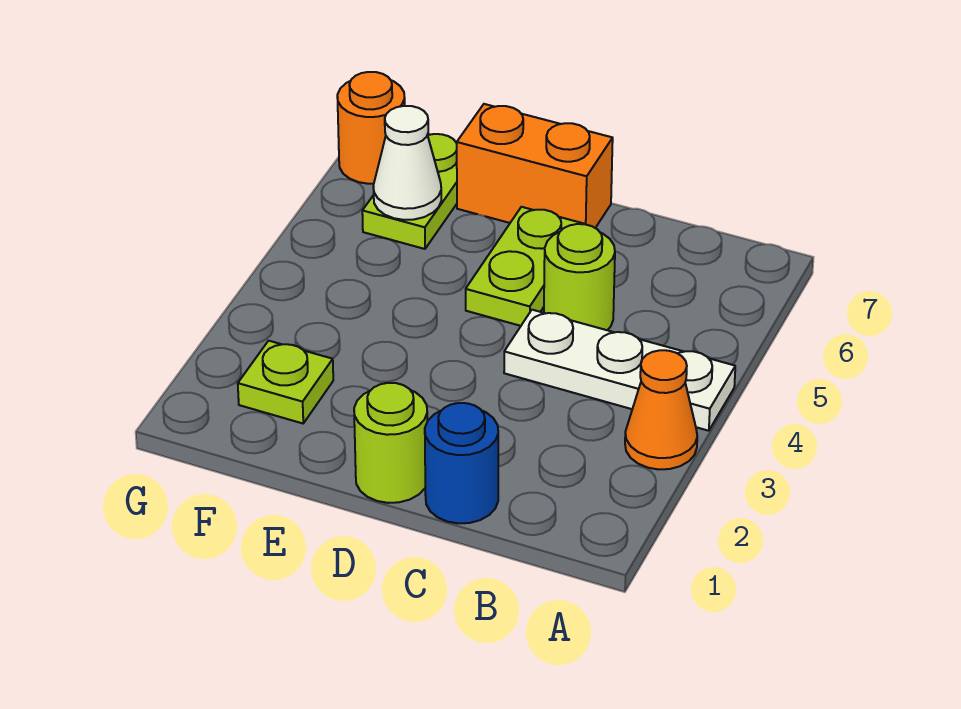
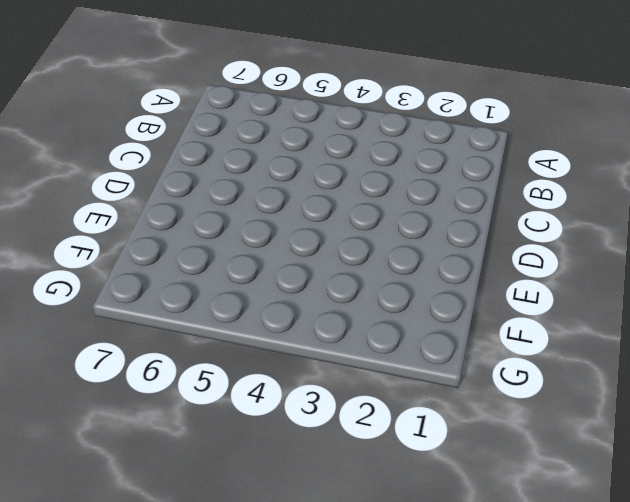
none -> orange cone A3 level 1
none -> white plate A4:C4 level 1

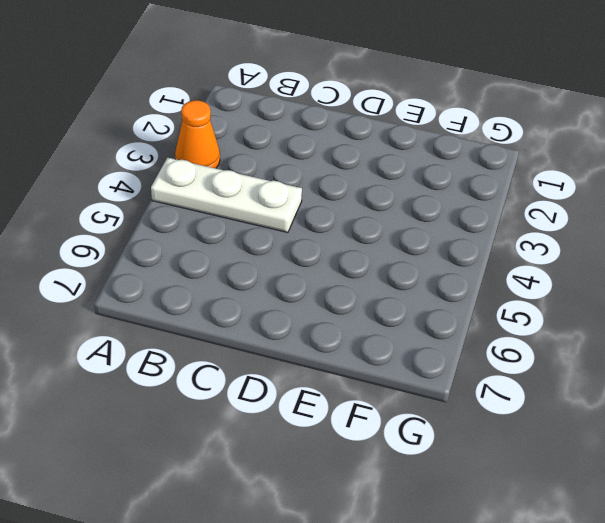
none -> blue round brick C1 level 1
none -> lime round brick C5 level 1

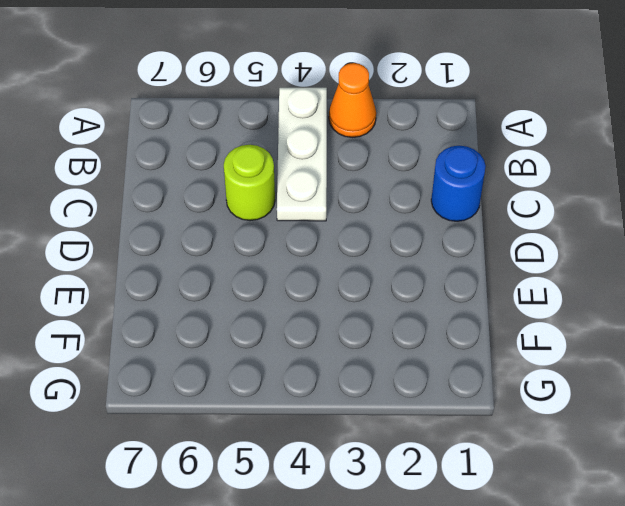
none -> lime round brick D1 level 1
none -> lime plate D5:D6 level 1

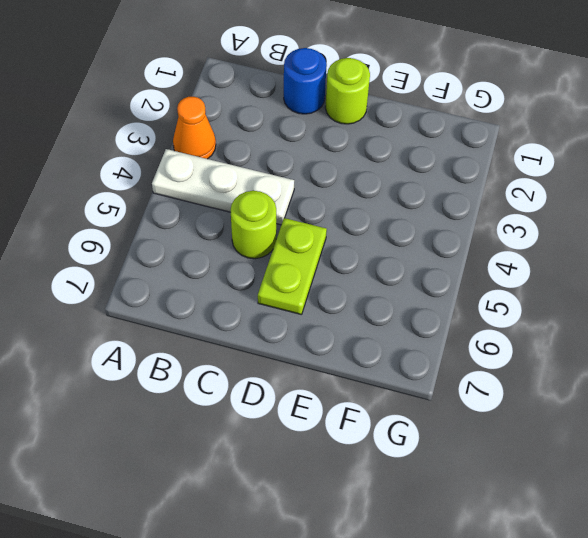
none -> orange brick D7:E7 level 1
none -> lime plate F2 level 1

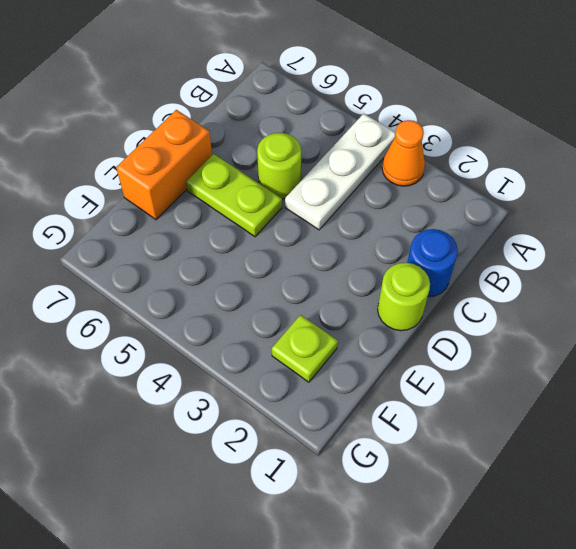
none -> lime plate F6:F7 level 1
none -> orange round brick G7 level 1

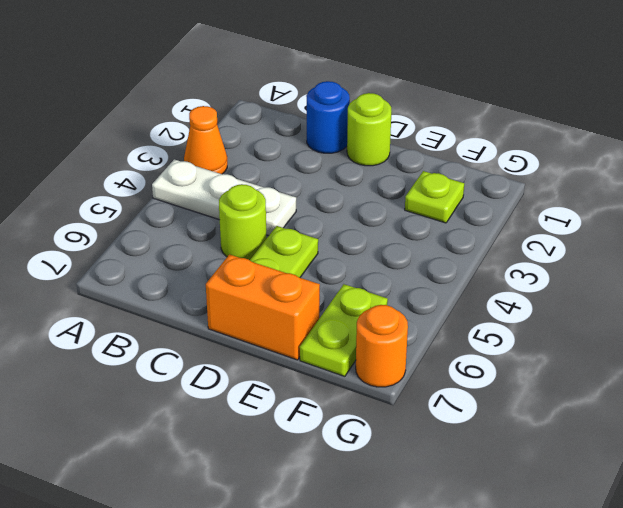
none -> white cone F6 level 2

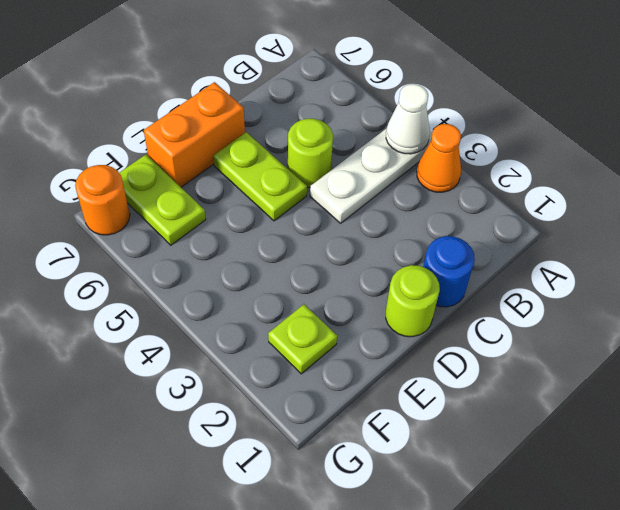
white cone A4 level 2 -> white cone F6 level 2

